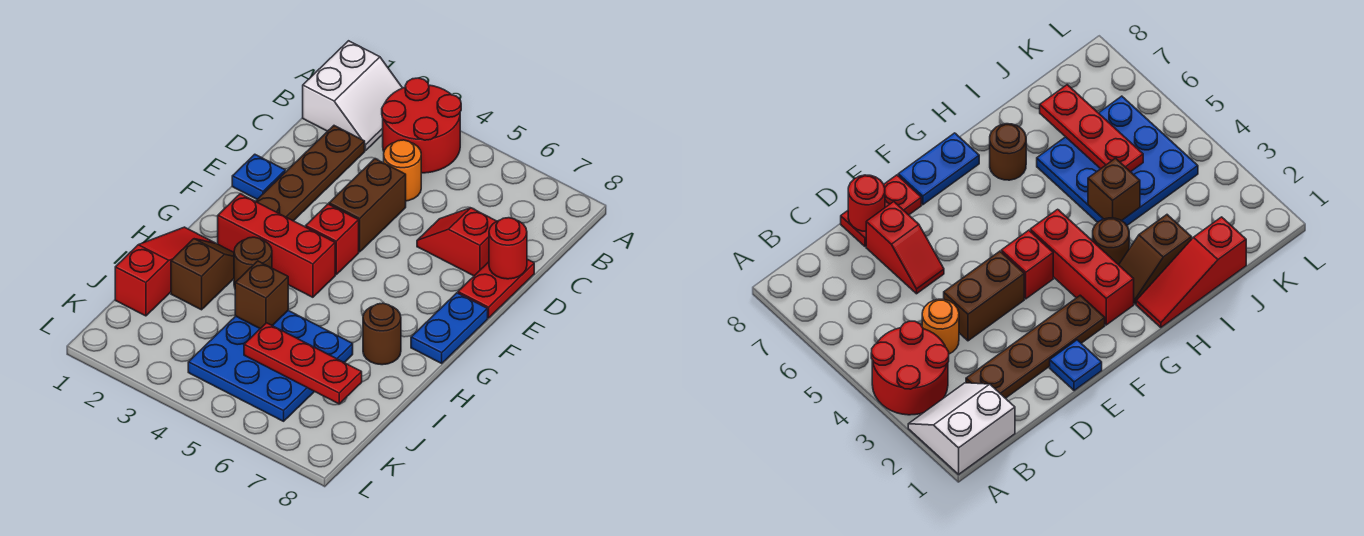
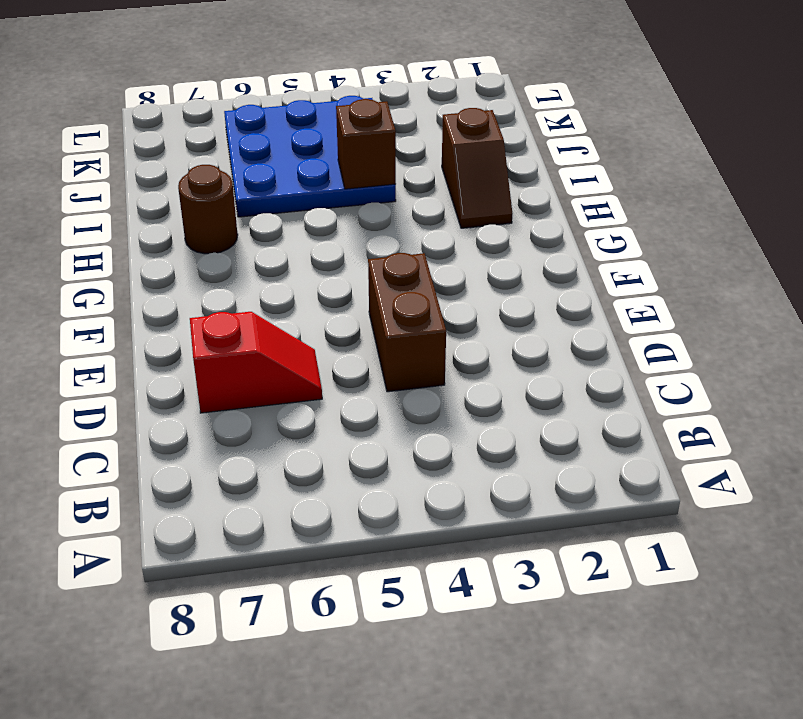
none -> white slope A1:B2 level 1 top 1
none -> red round brick A3:B4 level 1
none -> brown plate C2:F2 level 1

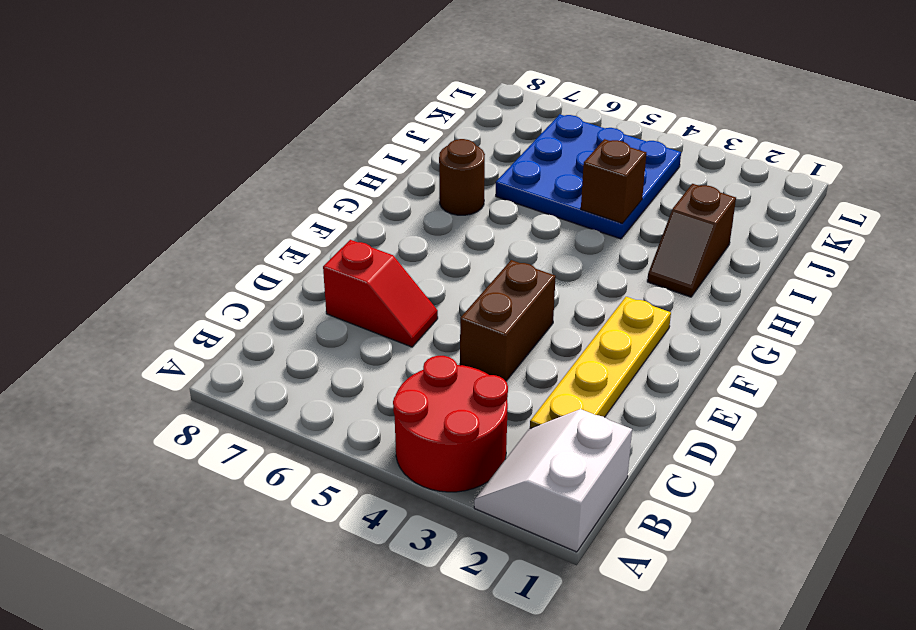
yellow plate C2:F2 level 1 -> brown plate C2:F2 level 1
none -> orange round brick C4 level 1
none -> red plate D8:E8 level 1
none -> blue plate E1 level 1

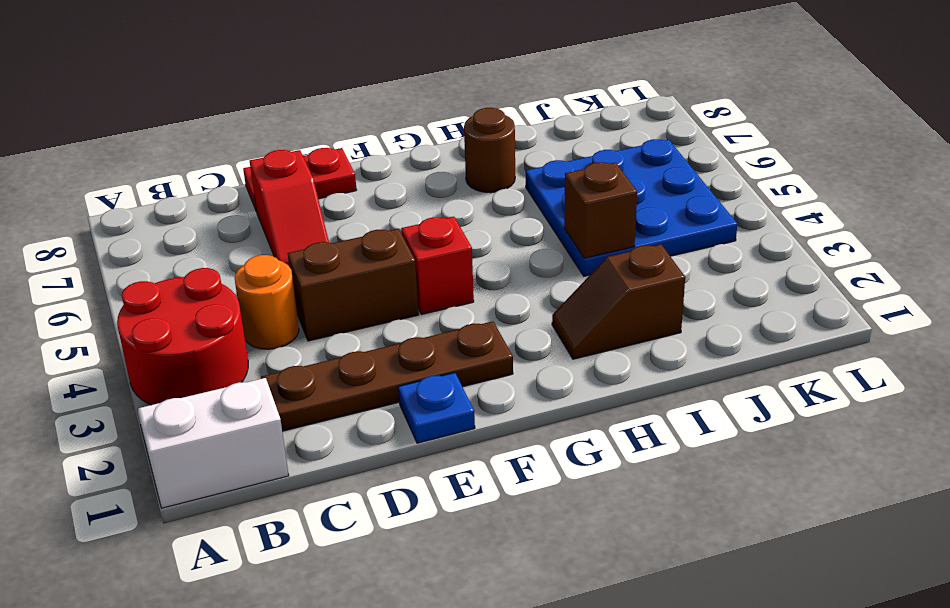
none -> blue plate F8:G8 level 1
none -> red brick G2:G4 level 1
none -> red slope H1:J1 level 1 top J

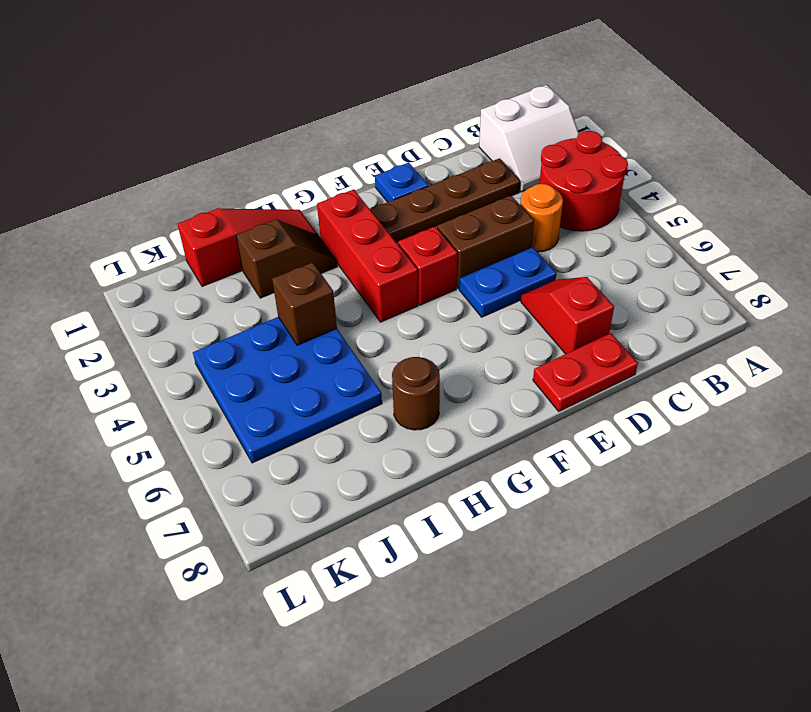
blue plate D5:E5 level 1 -> blue plate F8:G8 level 1
none -> brown round brick H3 level 1
none -> red round brick D8 level 2
none -> red plate J5:J7 level 2

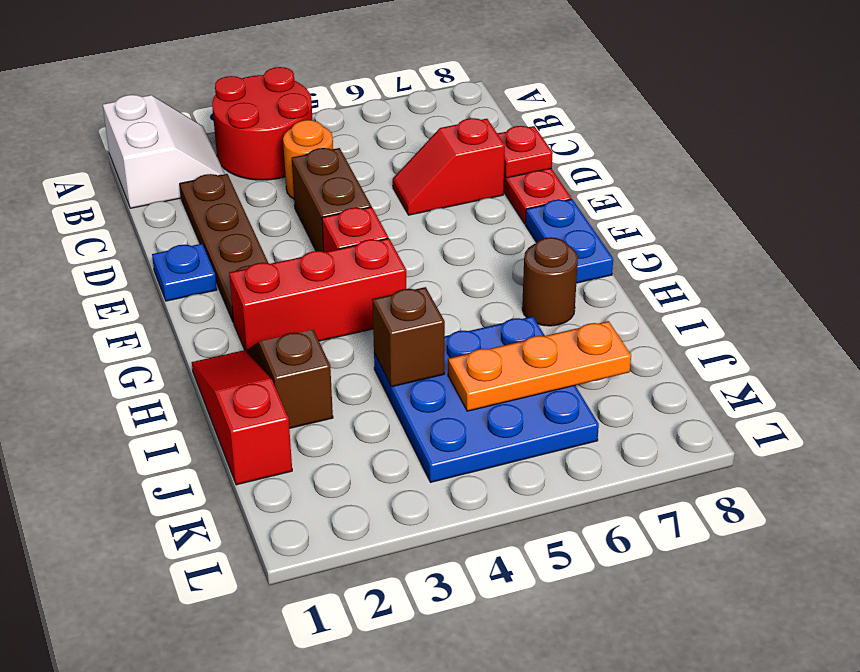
red plate D8 level 2 -> red round brick D8 level 2
orange plate J5:J7 level 2 -> red plate J5:J7 level 2
none -> brown round brick H3 level 1

